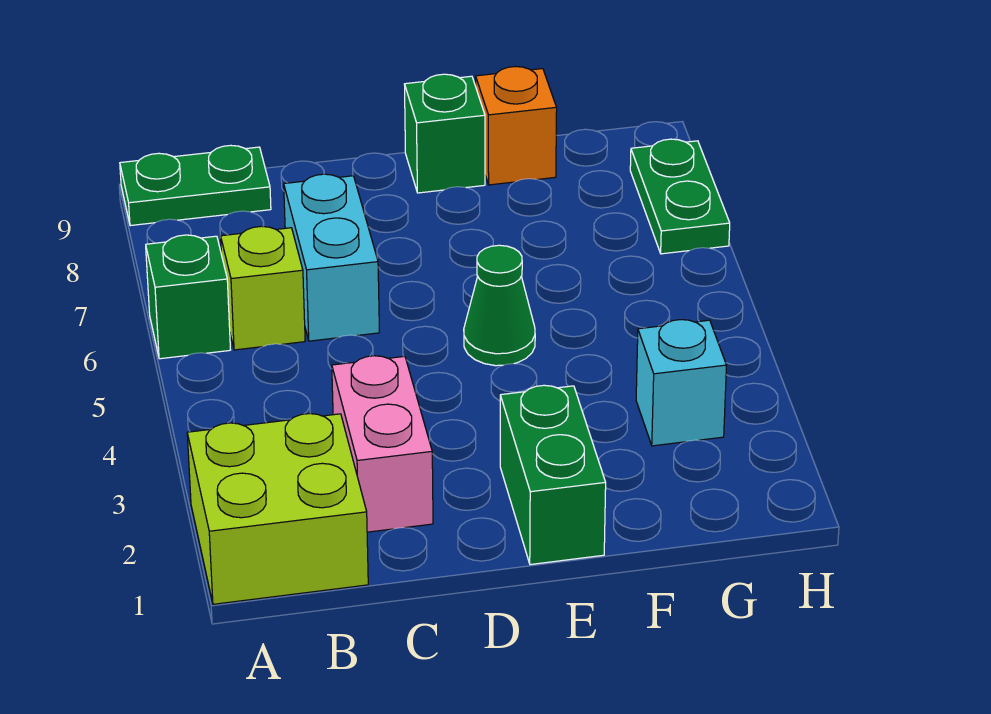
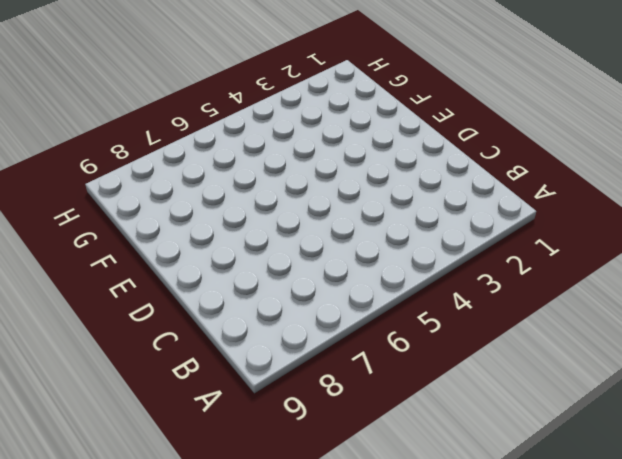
none -> lime brick A1:B2 level 1
none -> green brick A6 level 1
none -> green plate A9:B9 level 1

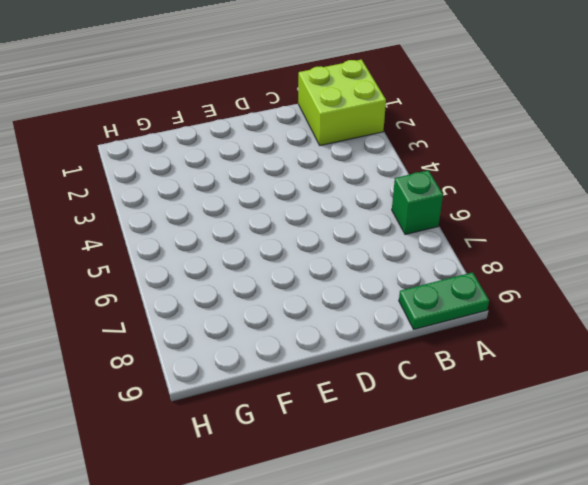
none -> lime brick B6 level 1
none -> pink brick C2:C3 level 1
none -> cyan brick C6:C7 level 1

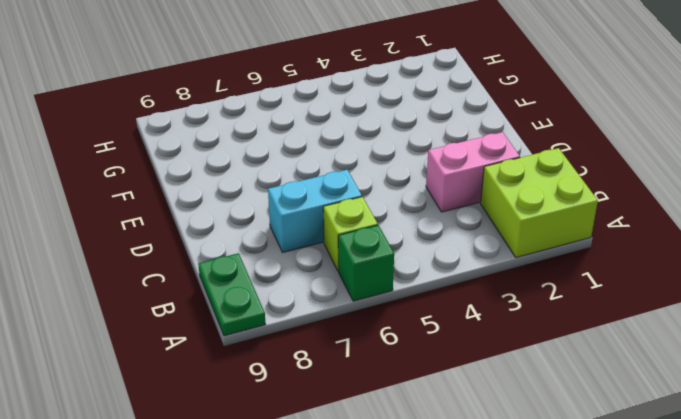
none -> green brick E1:E2 level 1
none -> green cone E5 level 1
none -> green brick E9 level 1

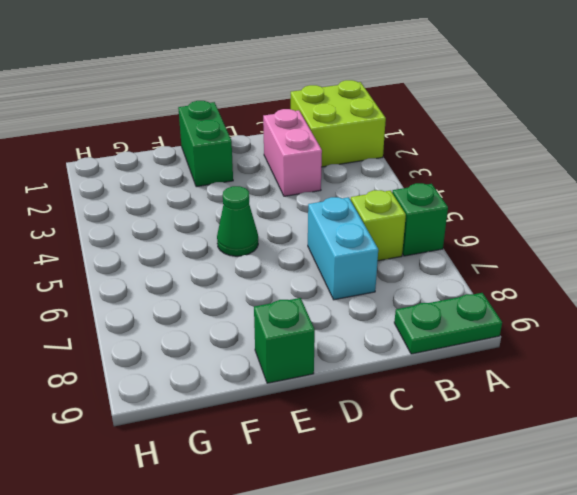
none -> orange brick F9 level 1
none -> cyan brick G3 level 1
none -> green plate H7:H8 level 1

